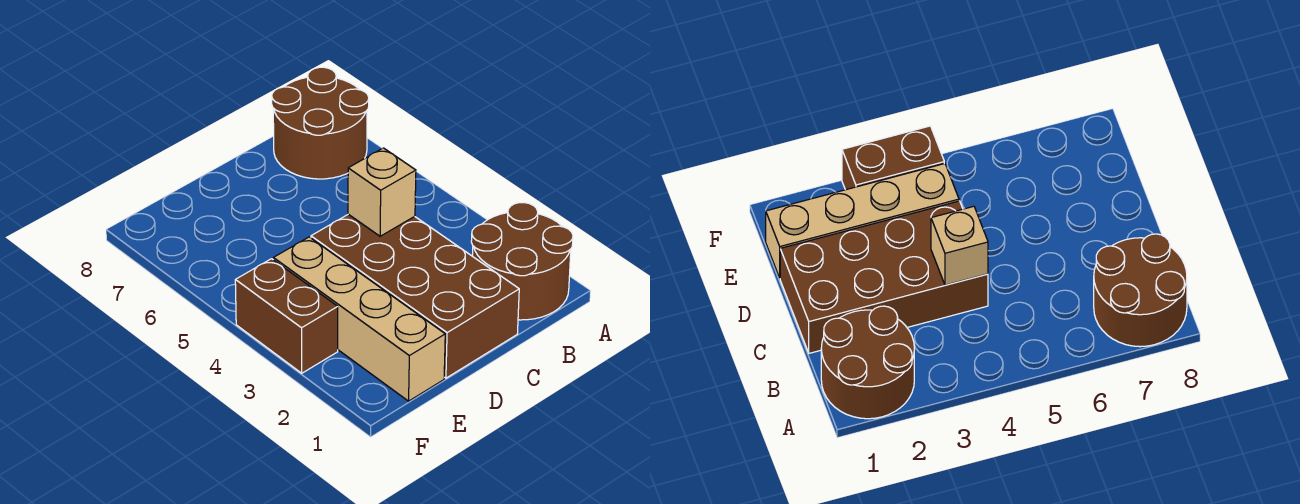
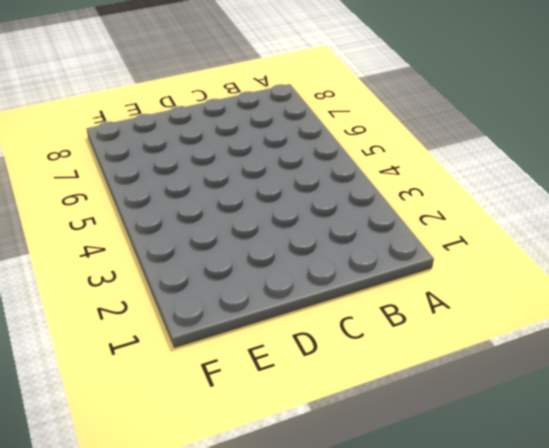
none -> brown round brick A1:B2 level 1
none -> brown round brick A7:B8 level 1

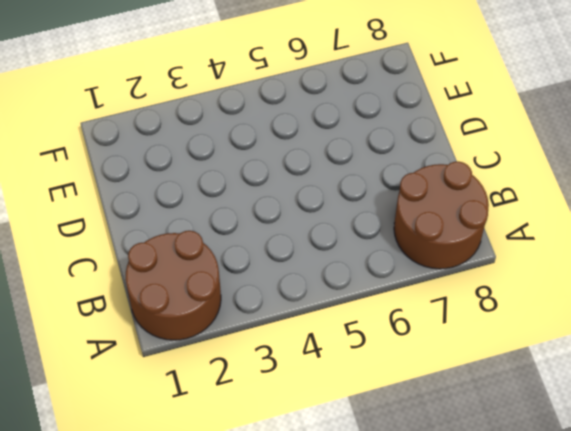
none -> brown brick C1:D4 level 1
none -> tan brick E1:E4 level 1

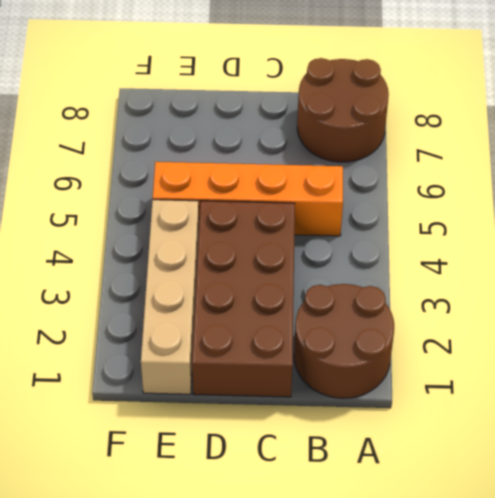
orange brick B5:E5 level 1 -> none
none -> brown brick F3:F4 level 1
none -> tan brick C4 level 2

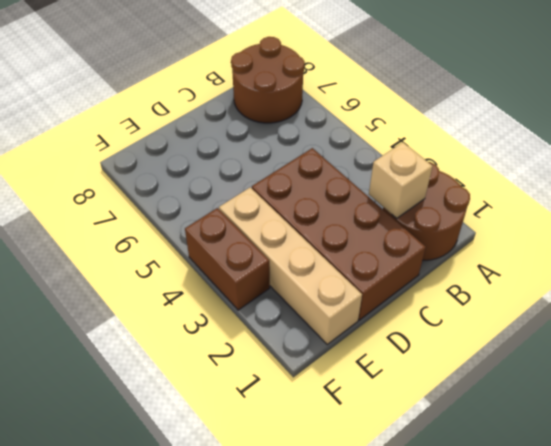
tan brick B2 level 2 -> tan brick C4 level 2

